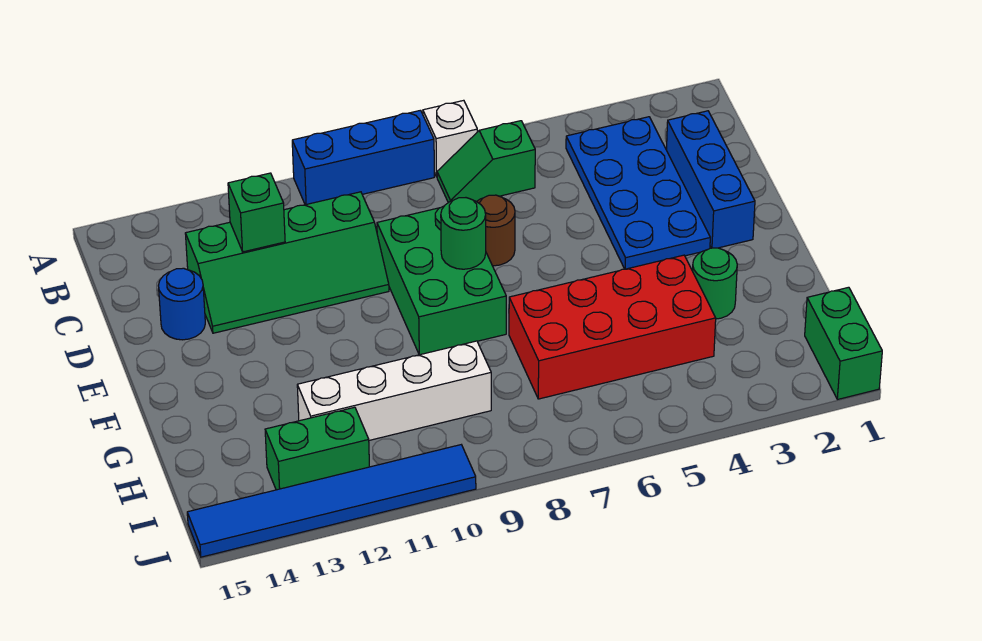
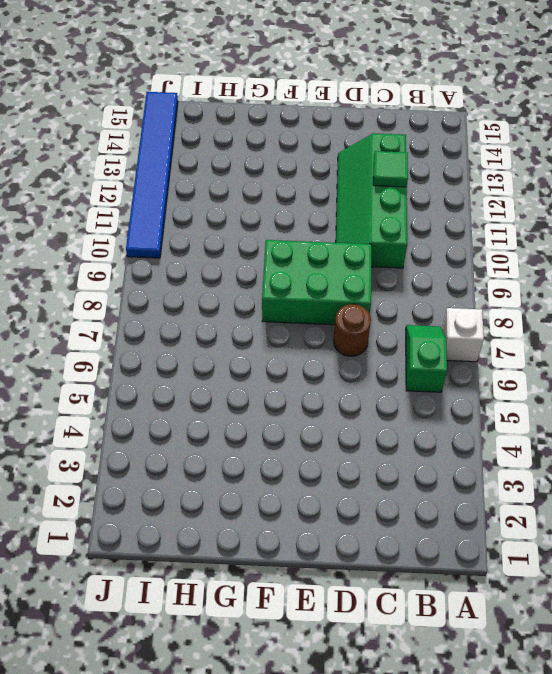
green tile C12 level 2 -> green brick C12 level 2
none -> blue brick A8:A10 level 1
none -> blue plate B3:E4 level 1
none -> blue brick C2:E2 level 1

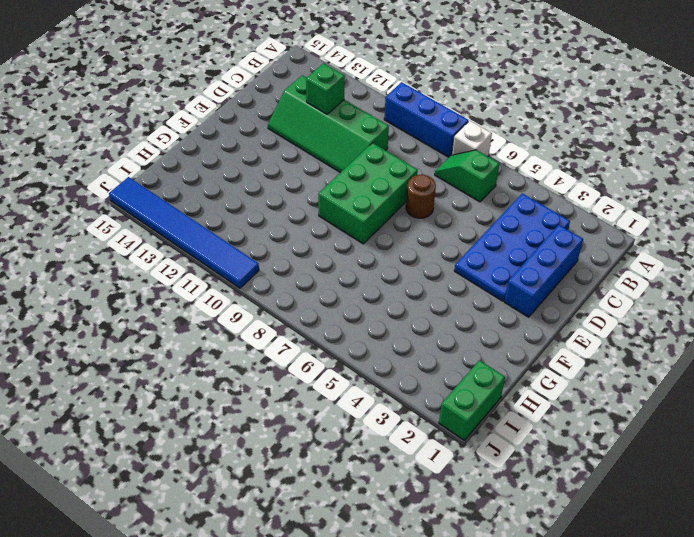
none -> blue round brick D14 level 1
none -> green round brick G3 level 1
none -> red brick G4:H7 level 1

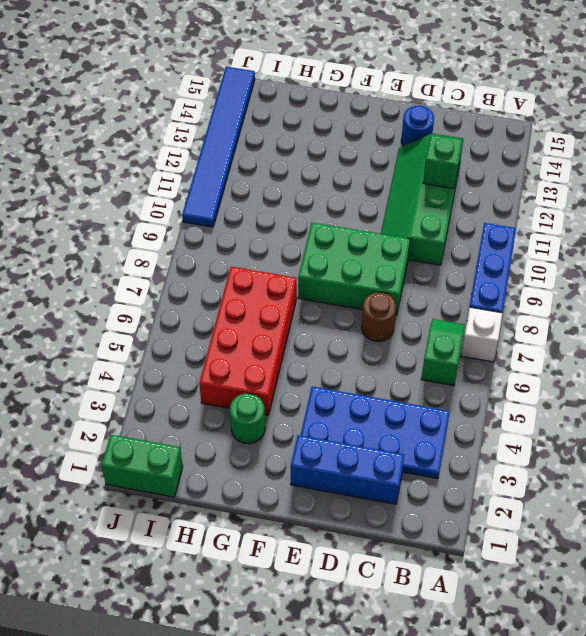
none -> white brick H9:H12 level 1
none -> green brick I12:I13 level 1
none -> green round brick E8 level 2

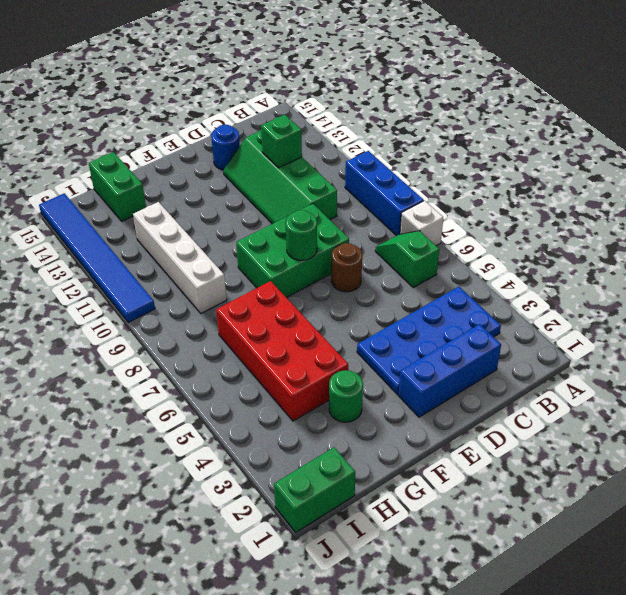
green brick H14:H15 level 1 -> green brick I12:I13 level 1

